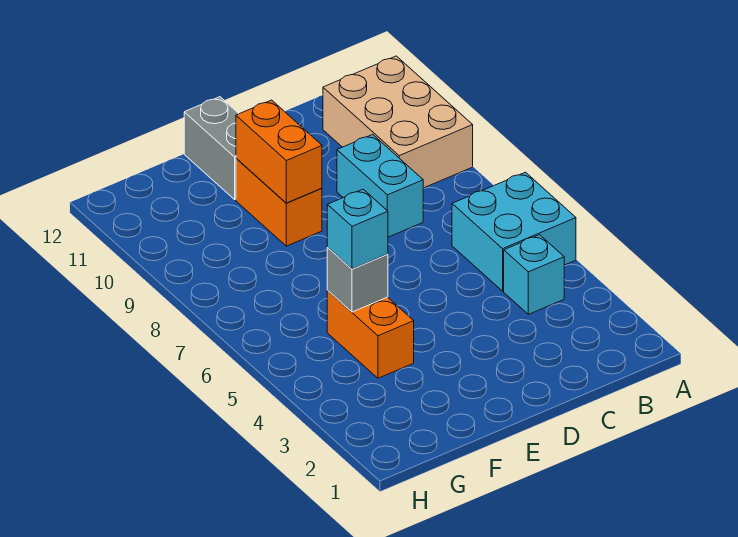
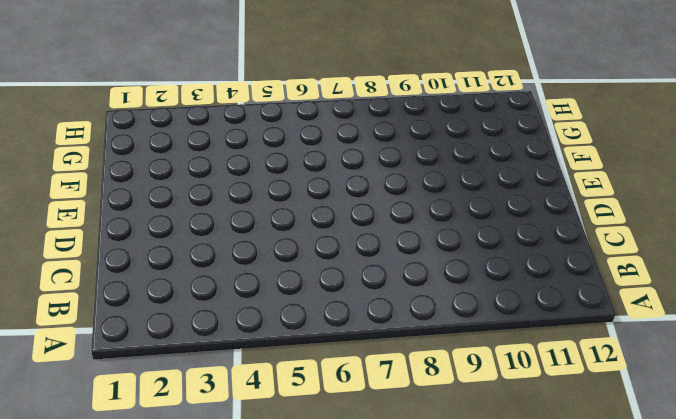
none -> cyan brick A5:B6 level 1
none -> tan brick A9:B11 level 1

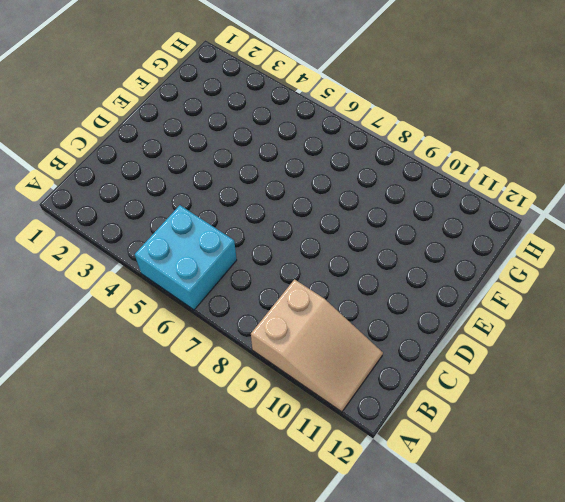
tan slope A9:B11 level 1 top 9 -> tan brick A9:B11 level 1
none -> cyan brick B4 level 1
none -> cyan brick C8:C9 level 1

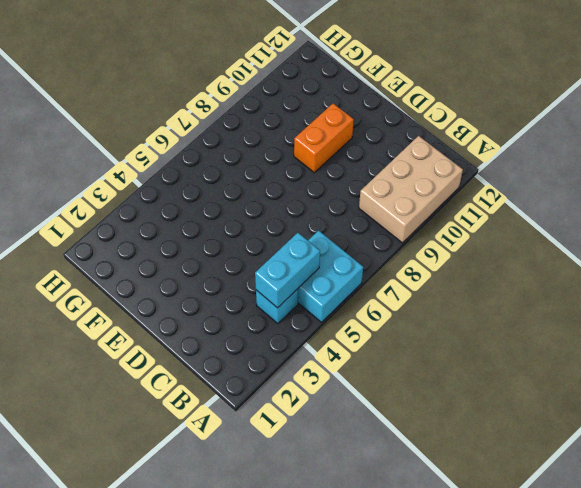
cyan brick B4:B5 level 2 -> cyan brick C8:C9 level 1
none -> grey brick E11:E12 level 1
none -> orange brick F4:F5 level 1

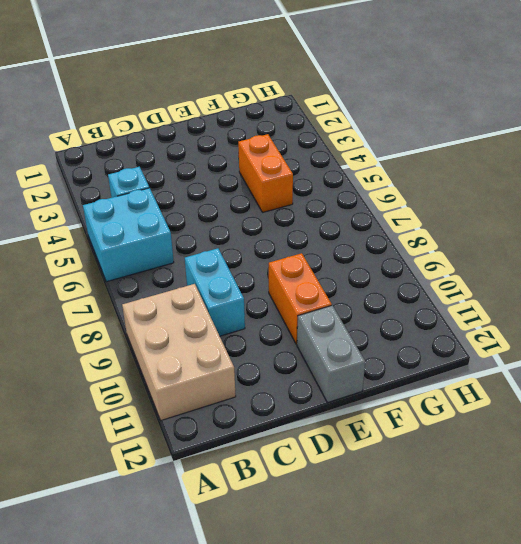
none -> orange brick E9:E10 level 2
none -> grey brick F5 level 2

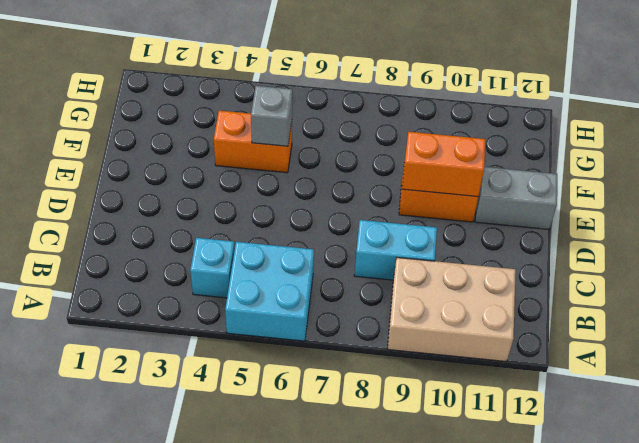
none -> cyan brick F5 level 3

